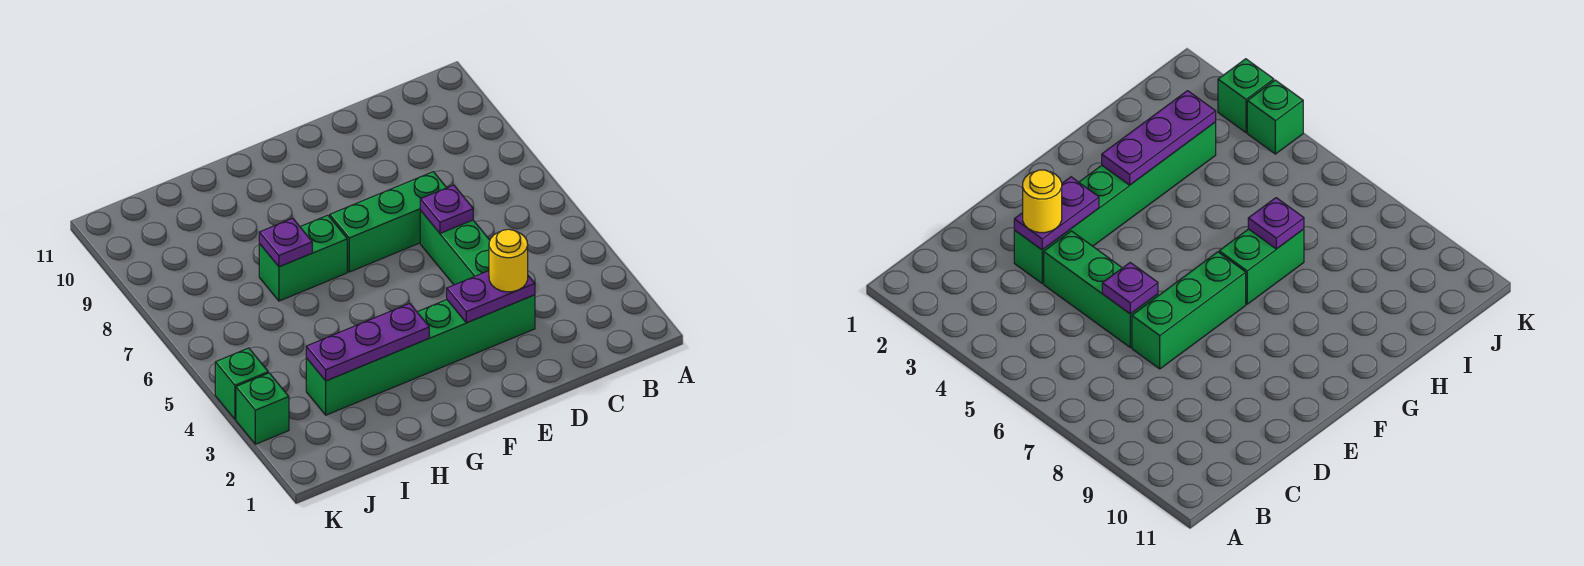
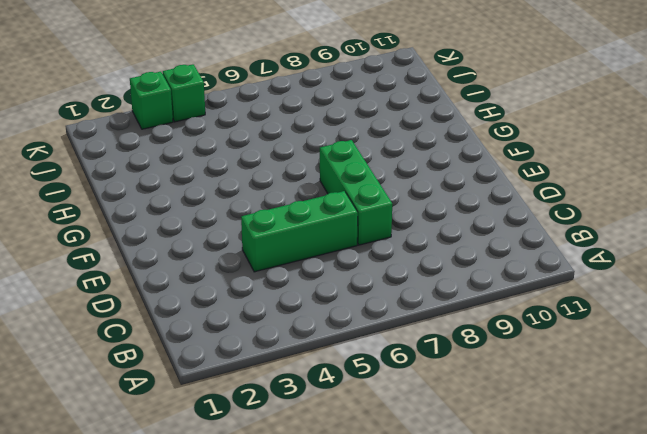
none -> green brick D3:I3 level 1
none -> green brick G7:H7 level 1

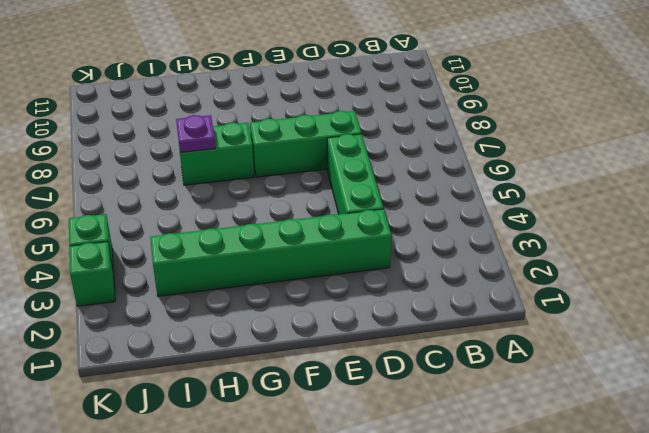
none -> purple plate D3:E3 level 2
none -> purple plate D6 level 2

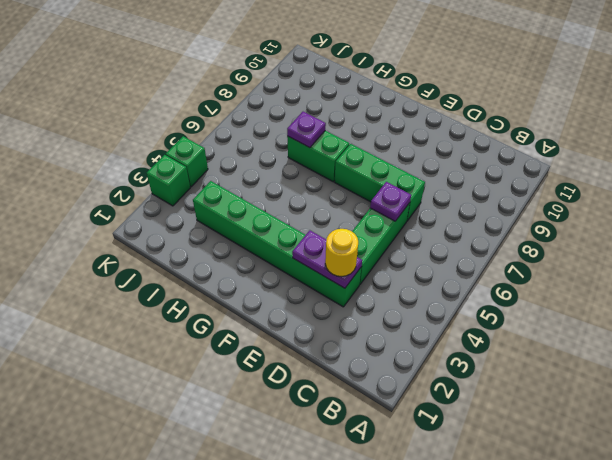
none -> purple plate G3:I3 level 2

